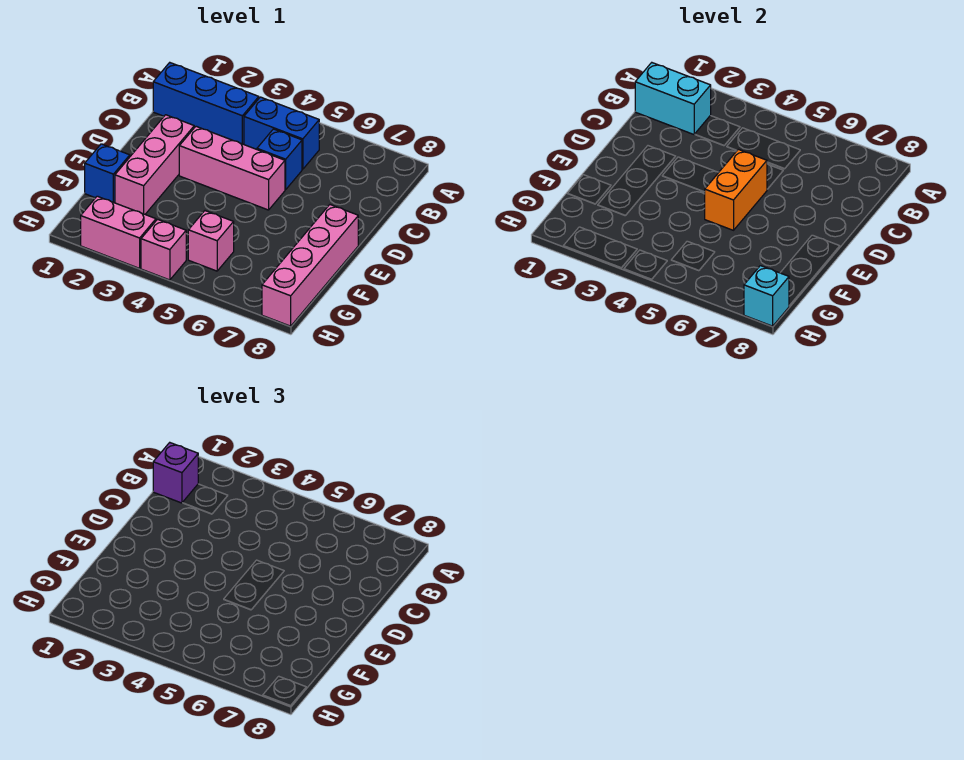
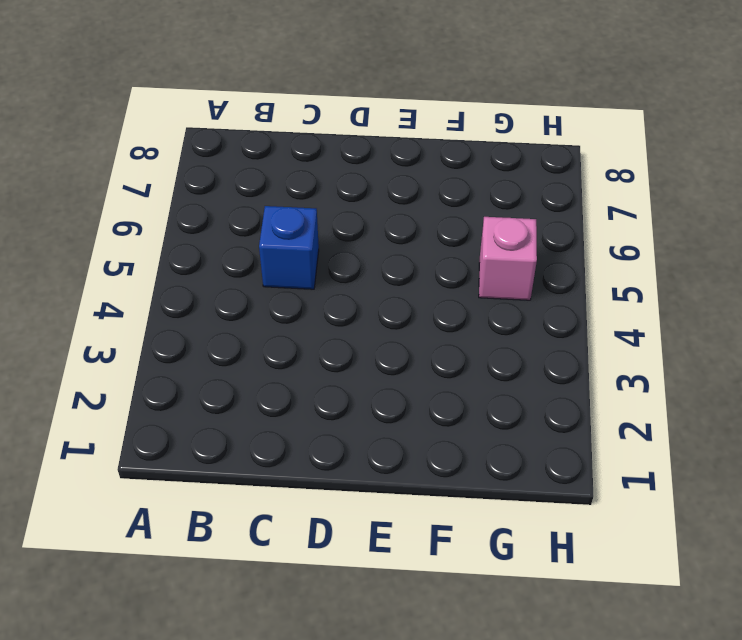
none -> blue brick B1:B3 level 1
none -> blue brick B4:B5 level 1
none -> pink brick D2:F2 level 1

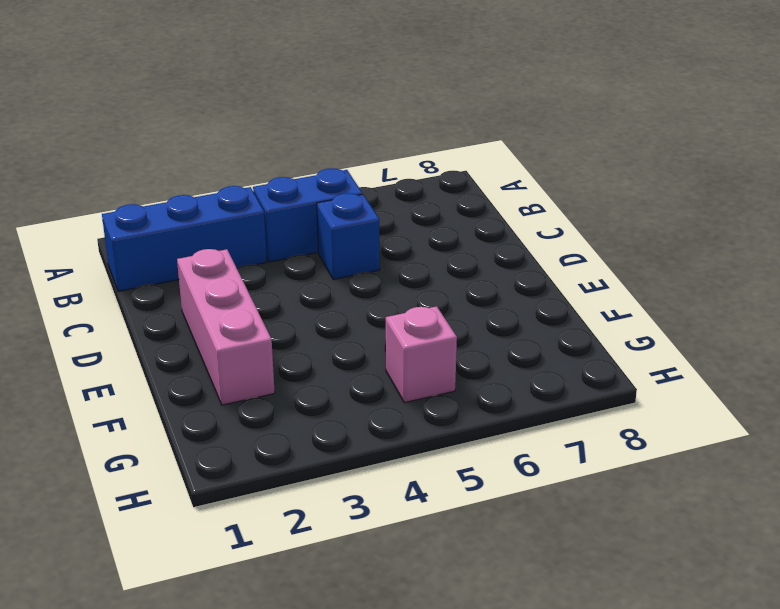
none -> pink brick D3:D5 level 1
none -> pink brick E8:H8 level 1
none -> blue brick F1 level 1

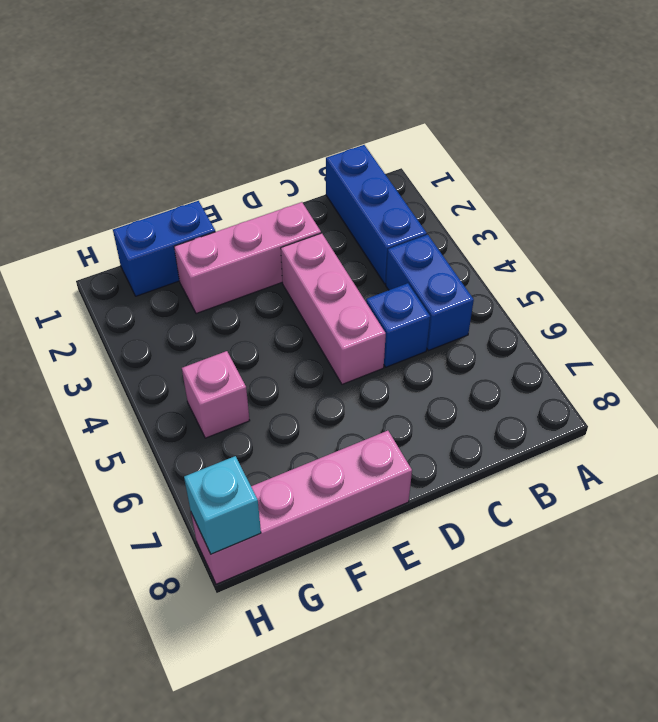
blue brick F1:G1 level 1 -> blue brick F1 level 1
none -> pink brick H2:H3 level 1
none -> pink brick H4 level 1
none -> cyan brick B1:B2 level 2

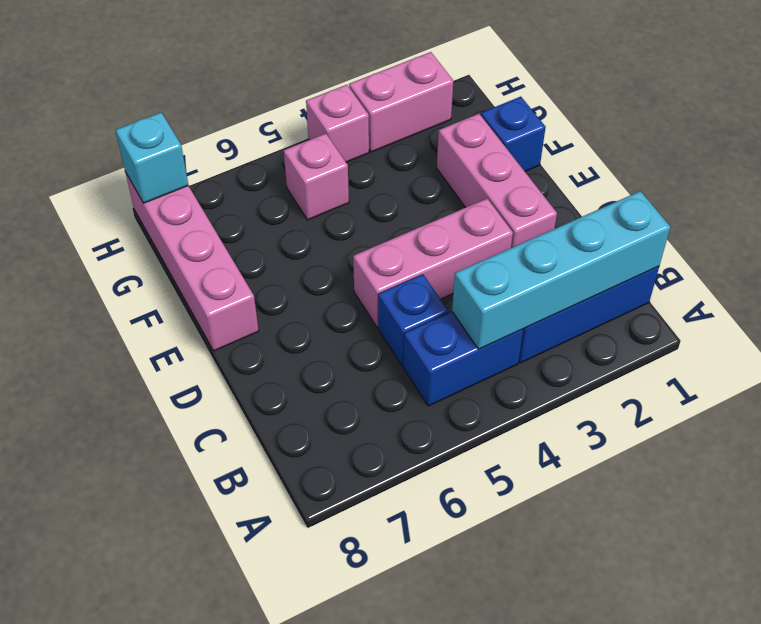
cyan brick B1:B4 level 2 -> cyan brick B1:B2 level 2
none -> orange brick D5:E5 level 2
none -> purple brick B1 level 3

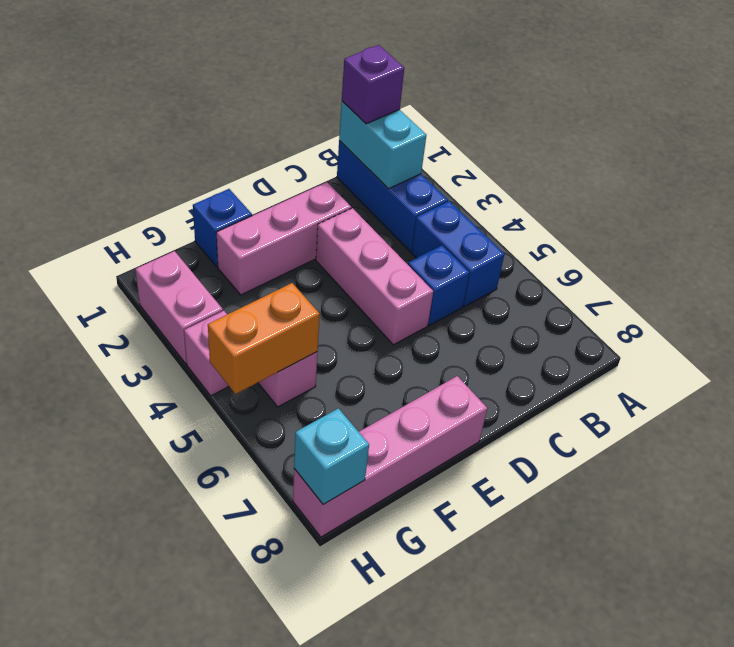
orange brick G5:H5 level 2 -> orange brick D5:E5 level 2

